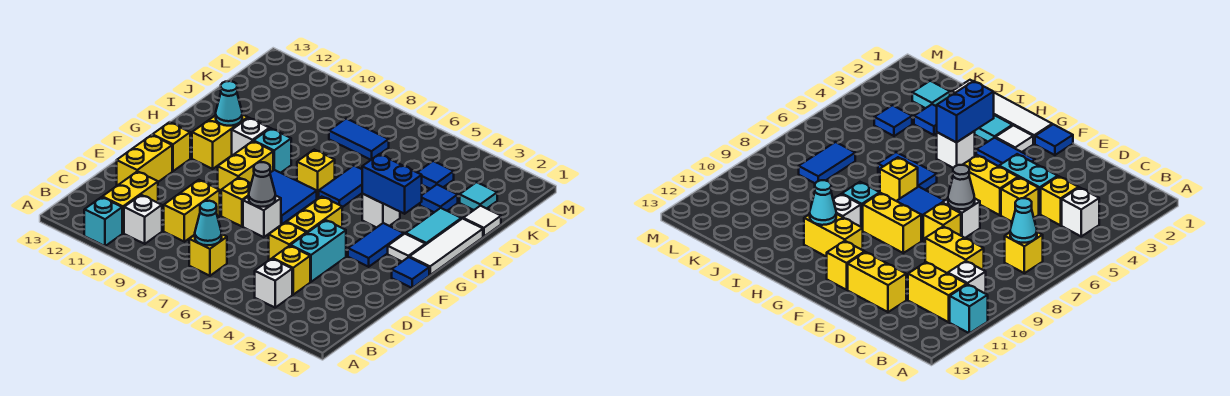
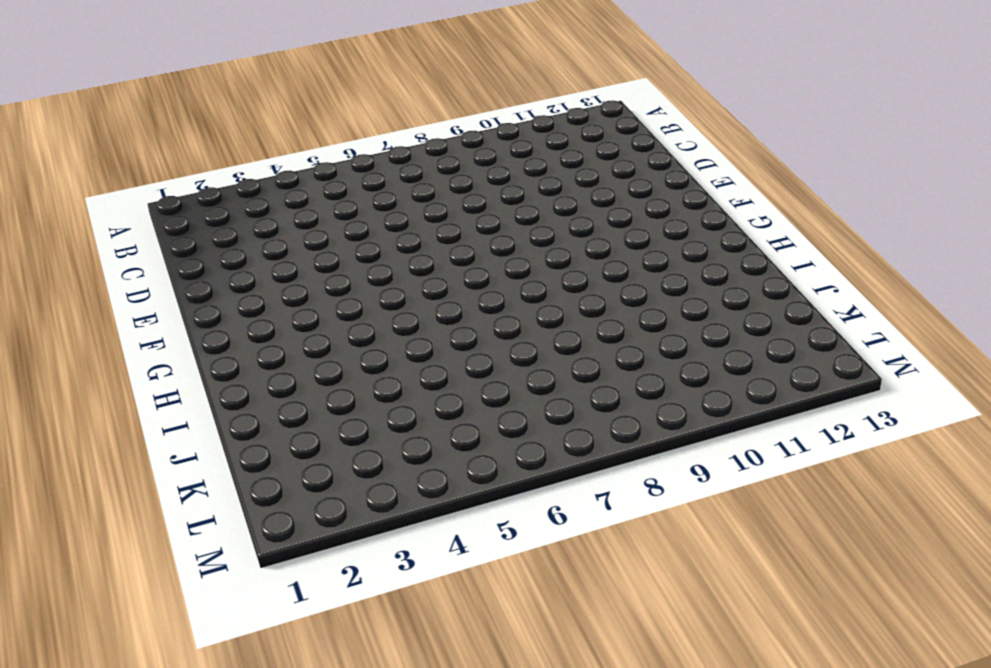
none -> cyan brick A11 level 1
none -> white brick B4 level 1
none -> yellow brick B7 level 1
none -> white brick B10 level 1

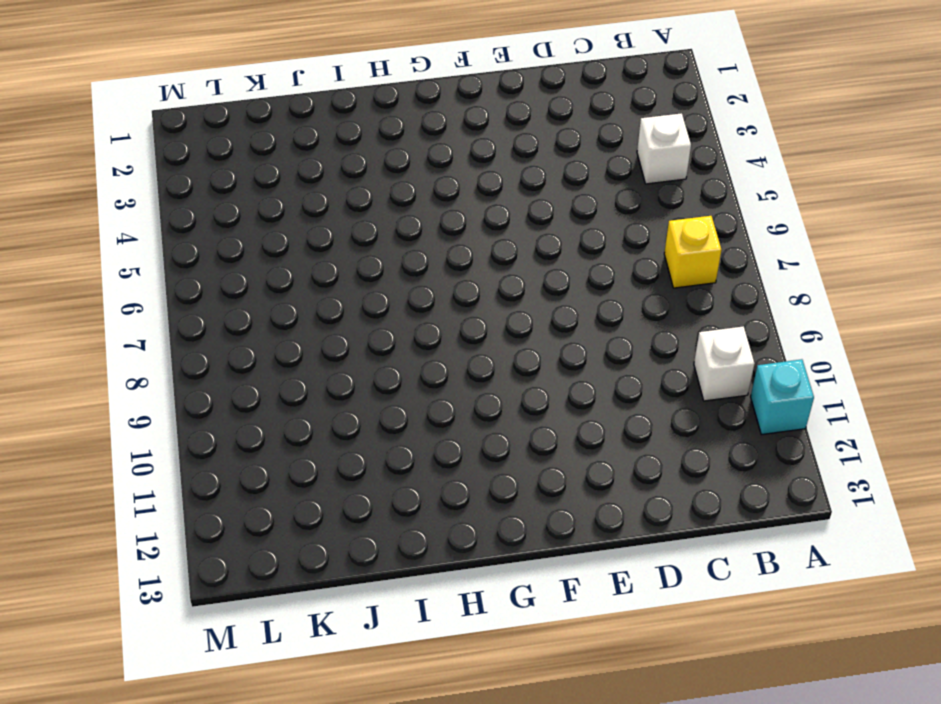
none -> yellow brick B11:C11 level 1
none -> yellow brick C4 level 1
none -> yellow brick C9:D9 level 1
none -> cyan brick D4:E4 level 1

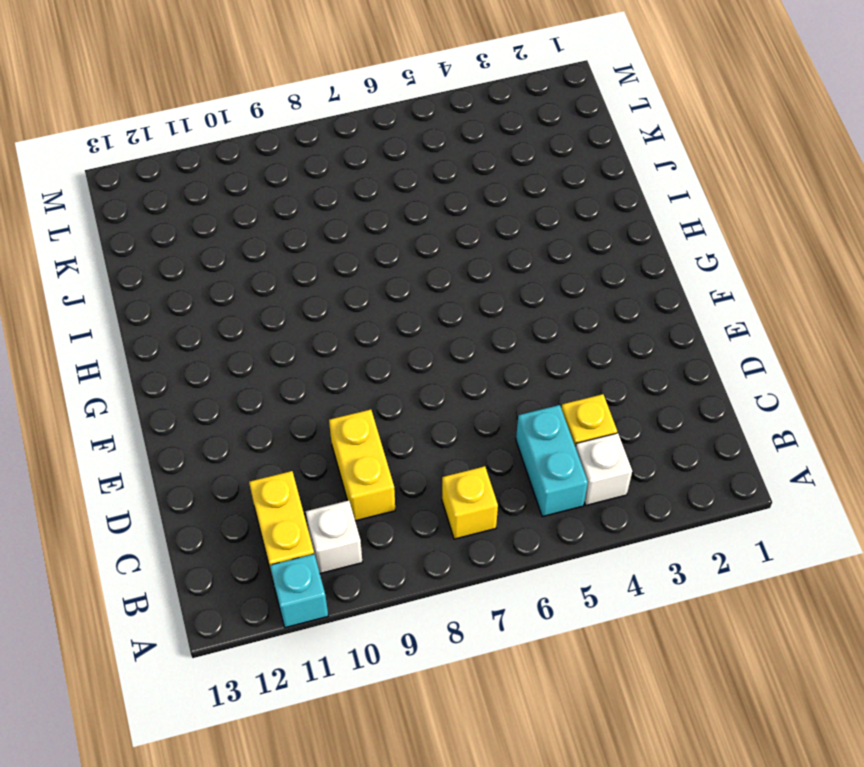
cyan brick B5:C5 level 1 -> cyan brick D4:E4 level 1
none -> yellow brick D5 level 1
none -> yellow brick D12:E12 level 1
none -> yellow brick E5:F5 level 1
none -> white brick E7 level 1

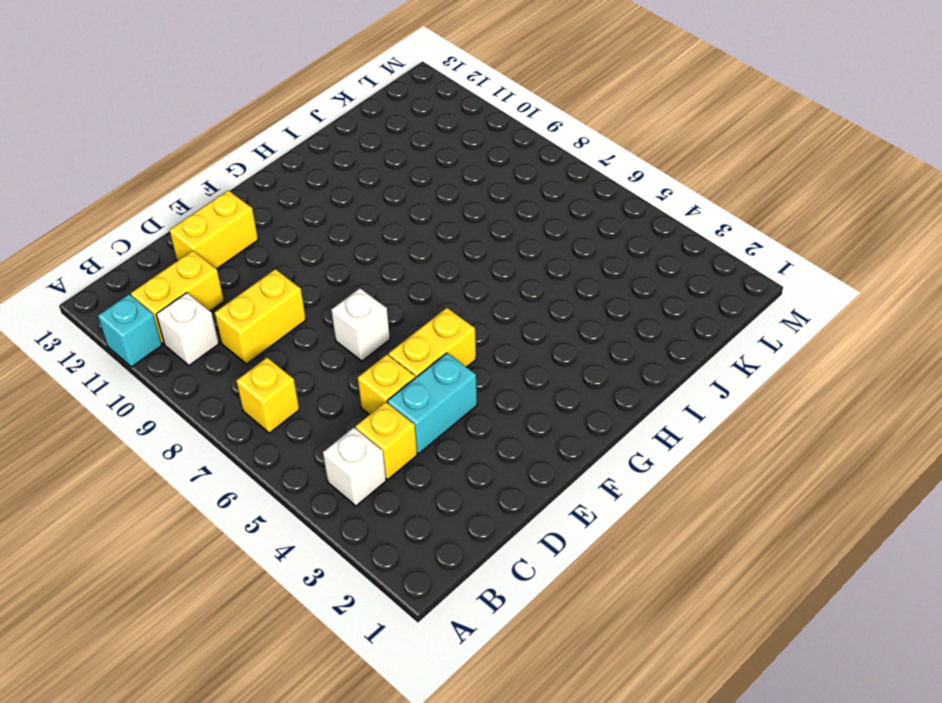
none -> yellow brick E8 level 1
none -> blue tile F1 level 1
none -> blue tile F3:G3 level 1
none -> blue tile F7:G8 level 1

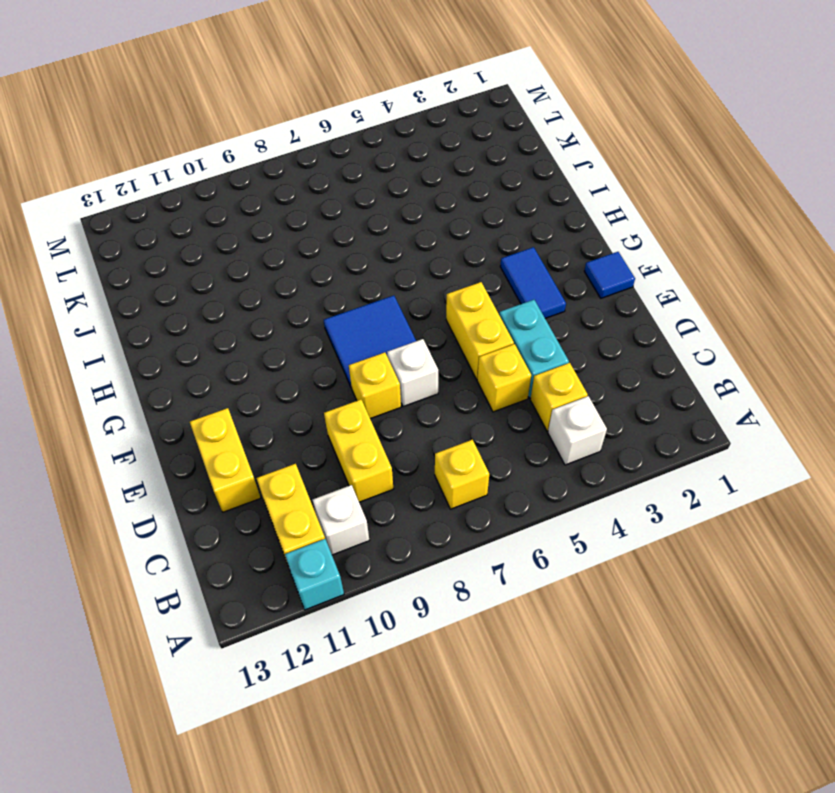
none -> yellow brick F9:G9 level 1
none -> yellow brick F12 level 1
none -> white tile G1:I1 level 1
none -> white tile G2 level 1

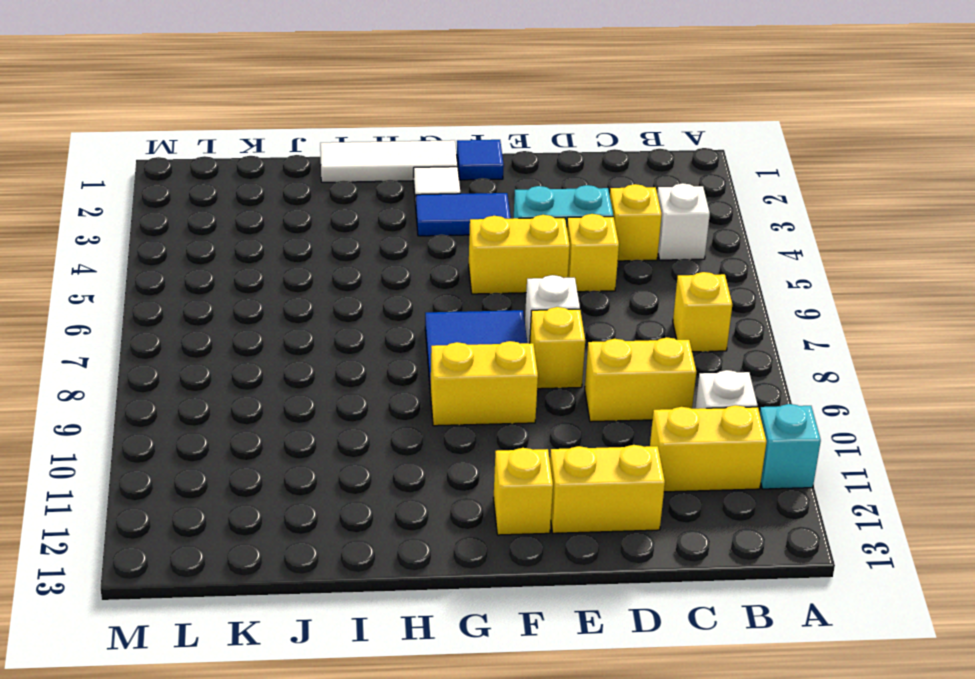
none -> yellow brick G11:H11 level 1
none -> cyan tile H2:I2 level 1
none -> white brick H4 level 1
none -> blue tile H6:I6 level 1

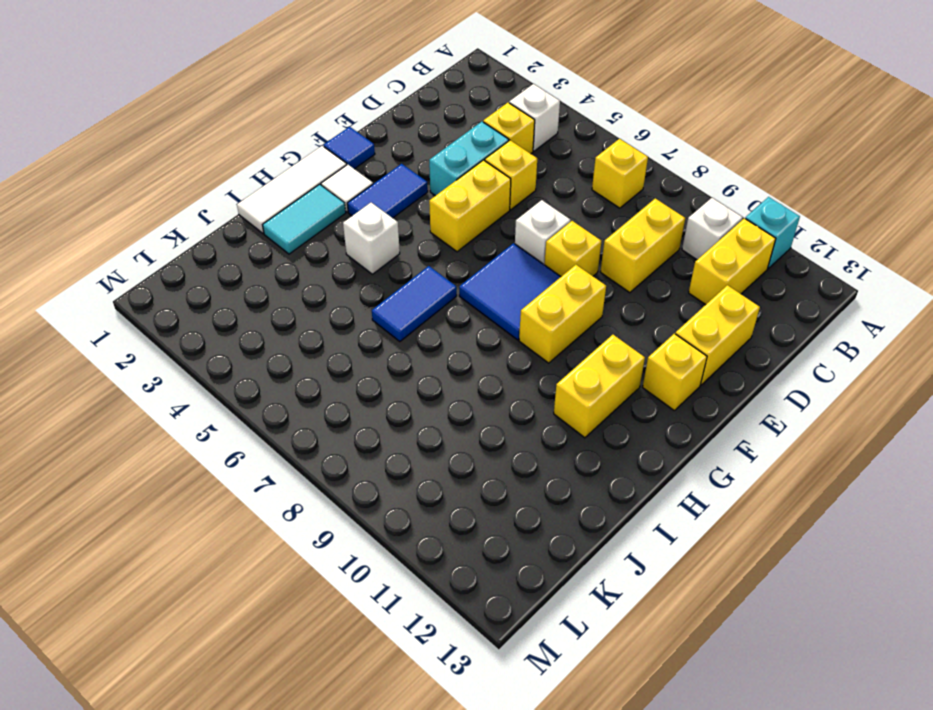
none -> yellow brick H7 level 1
none -> cyan brick H9 level 1
none -> white brick H10 level 1
none -> white tile J1 level 1

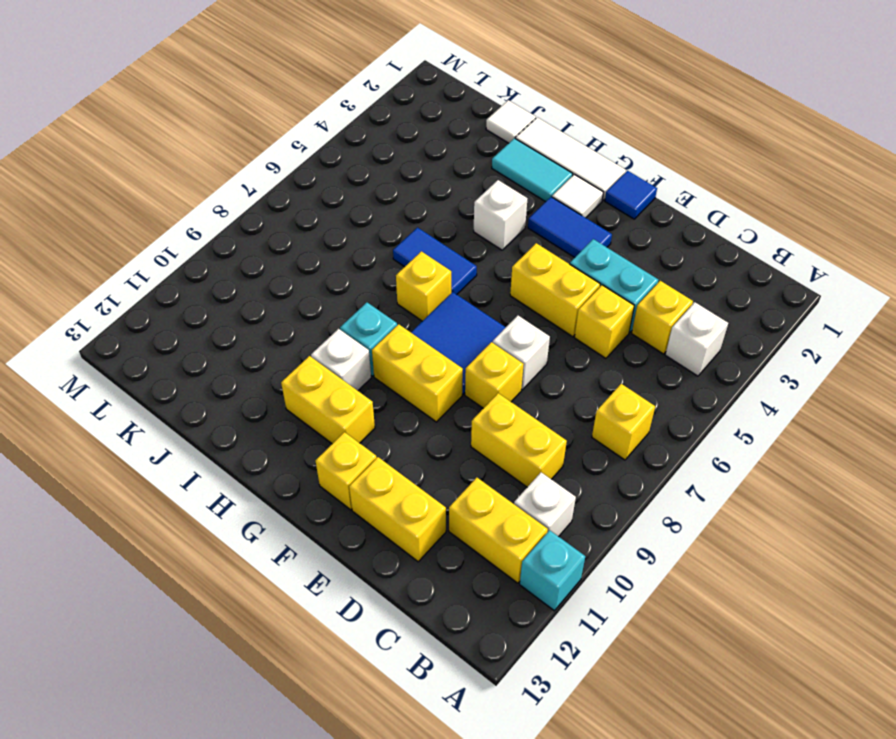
none -> blue tile J3 level 1
none -> cyan tile K2 level 1
none -> blue tile K4 level 1
none -> blue tile K7:K8 level 1

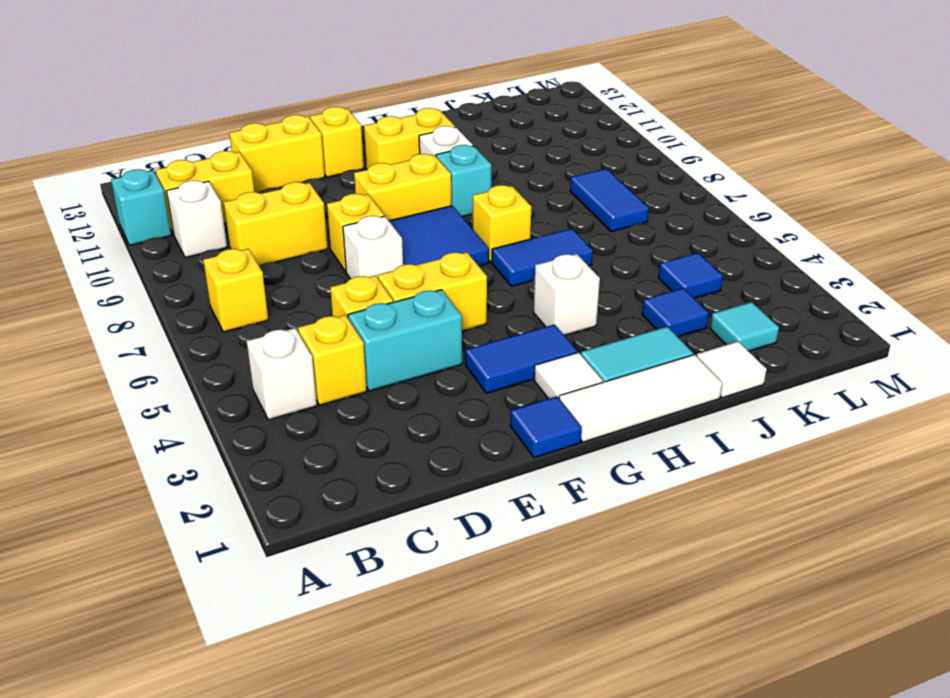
none -> cyan cone B7 level 2
none -> grey cone E7 level 2
none -> blue brick H3:H4 level 2
none -> cyan cone H11 level 2

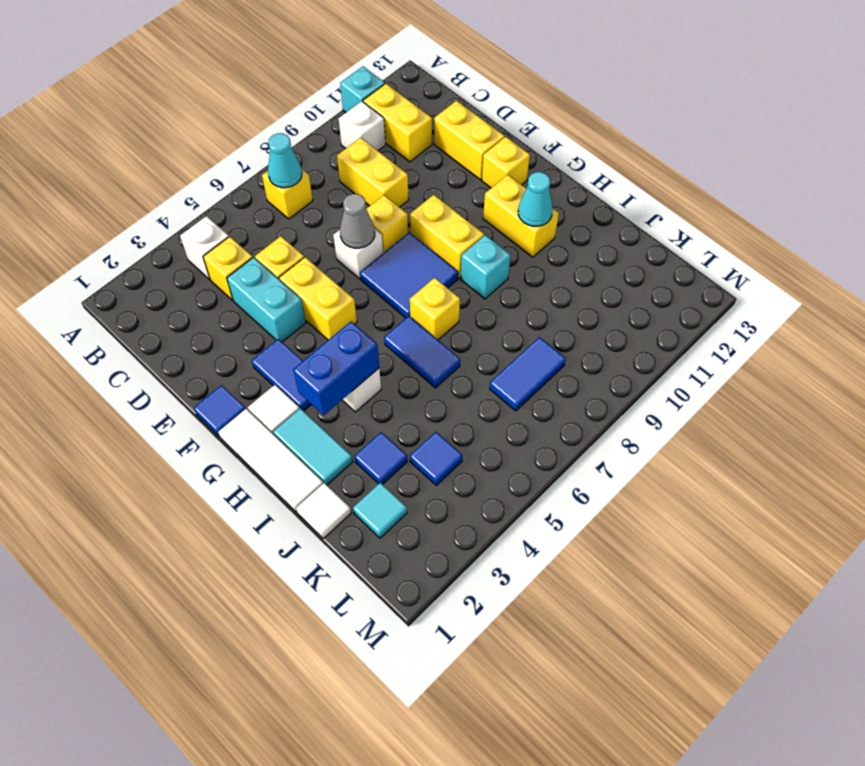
none -> white brick H10 level 1

